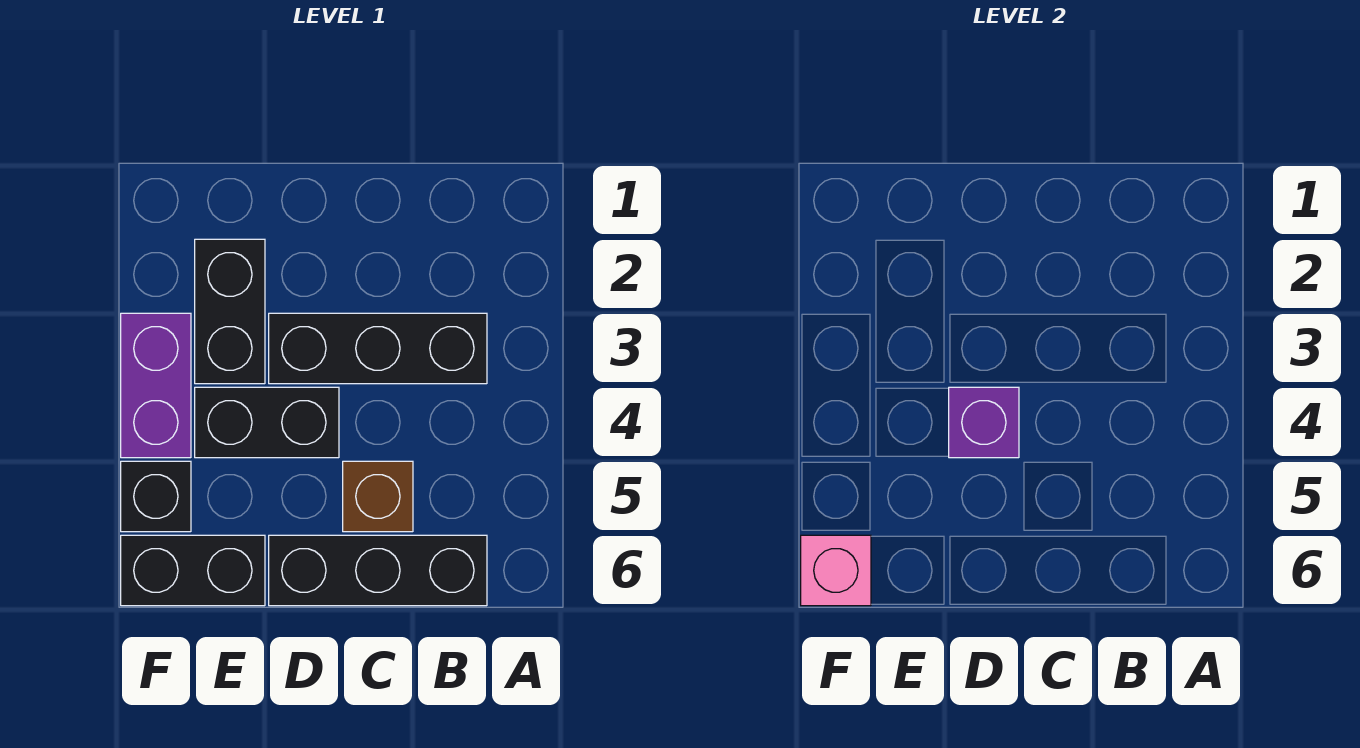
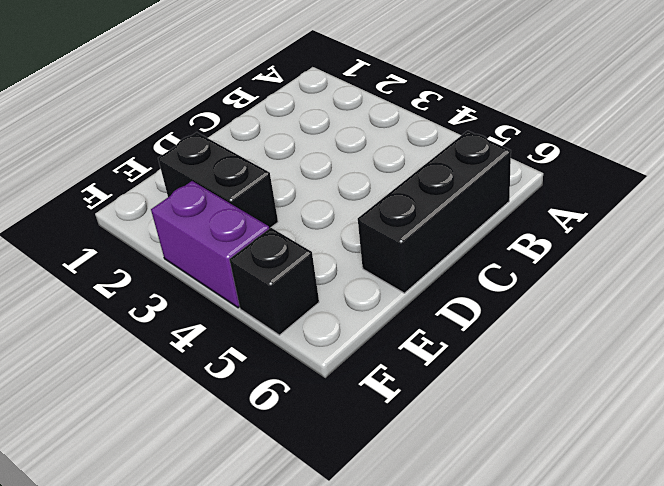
none -> black brick B3:D3 level 1
none -> brown brick C5 level 1

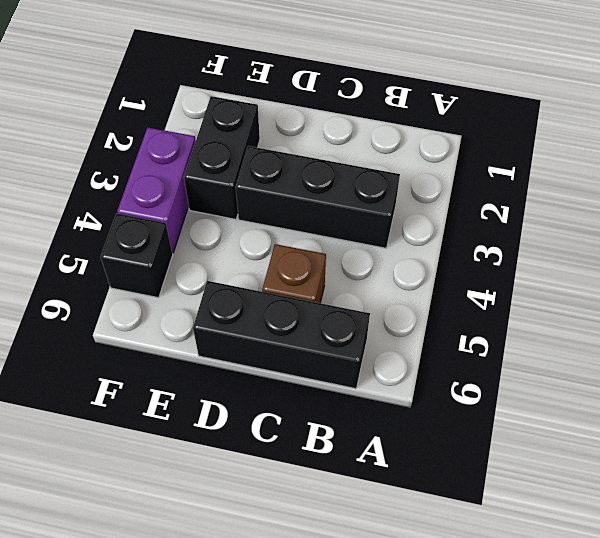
none -> black brick D4:E4 level 1
none -> black brick E6:F6 level 1

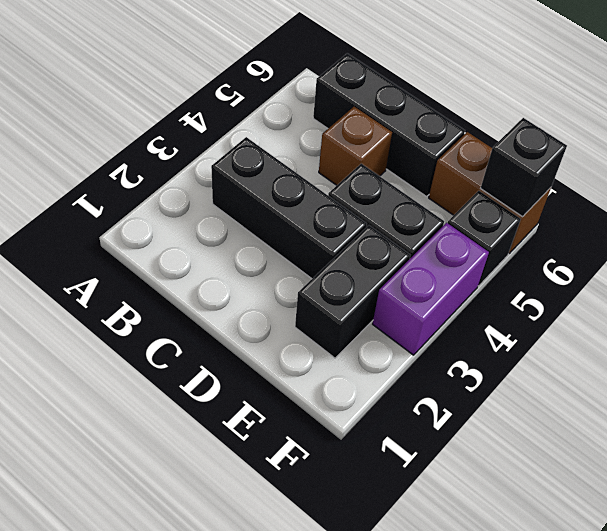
brown brick E6:F6 level 1 -> black brick E6:F6 level 1
black brick F6 level 2 -> pink brick F6 level 2
none -> purple brick D4 level 2

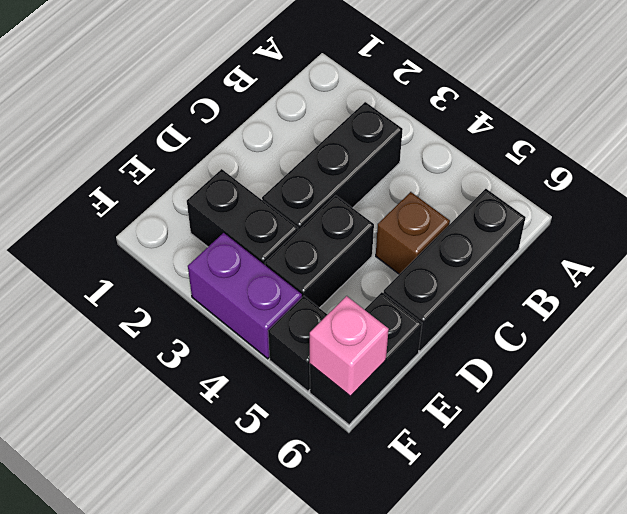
none -> purple brick D4 level 2

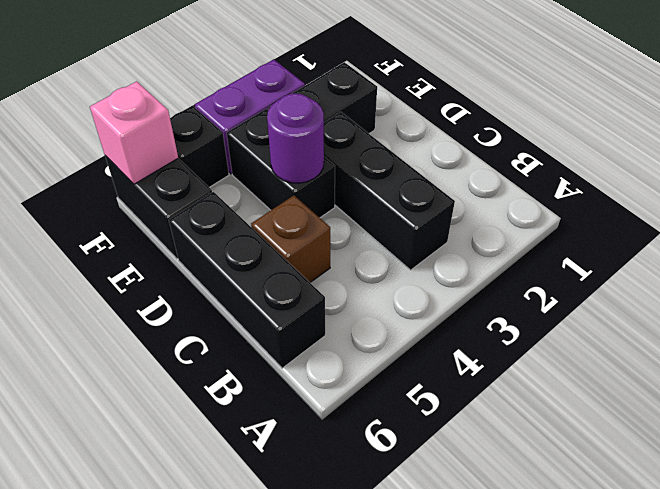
purple round brick D4 level 2 -> purple brick D4 level 2

